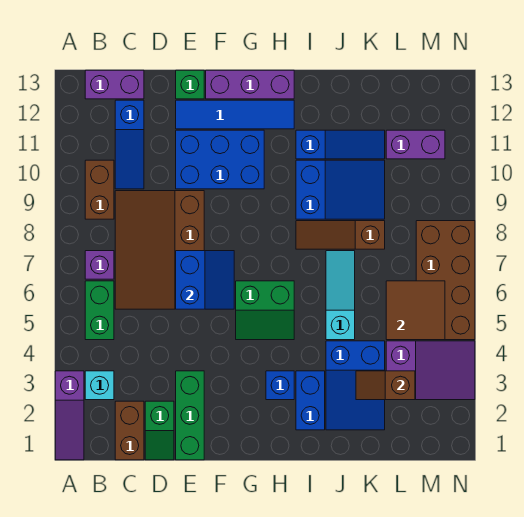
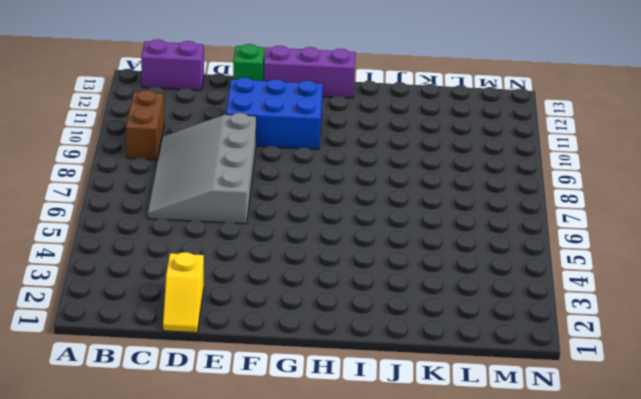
grey slope C6:E9 level 1 top E -> brown slope C6:E9 level 1 top E
yellow slope D1:D2 level 1 top 2 -> green slope D1:D2 level 1 top 2
none -> purple slope A1:A3 level 1 top 3
none -> cyan brick B3 level 1
none -> green brick B5:B6 level 1

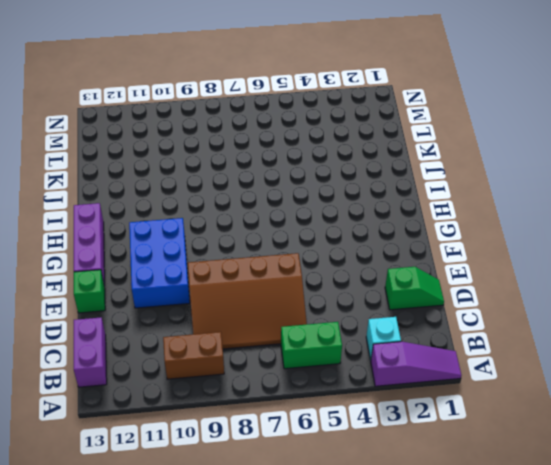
none -> purple brick B7 level 1
none -> brown brick C1:C2 level 1
none -> blue slope C10:C12 level 1 top 12

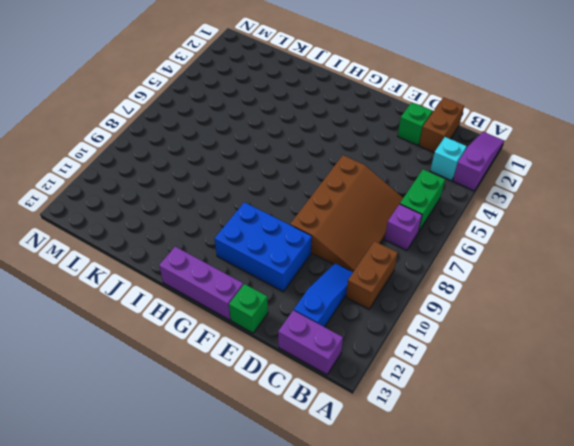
none -> green brick E1:E3 level 1
none -> blue tile E12:H12 level 1
none -> green slope G5:H6 level 1 top 6

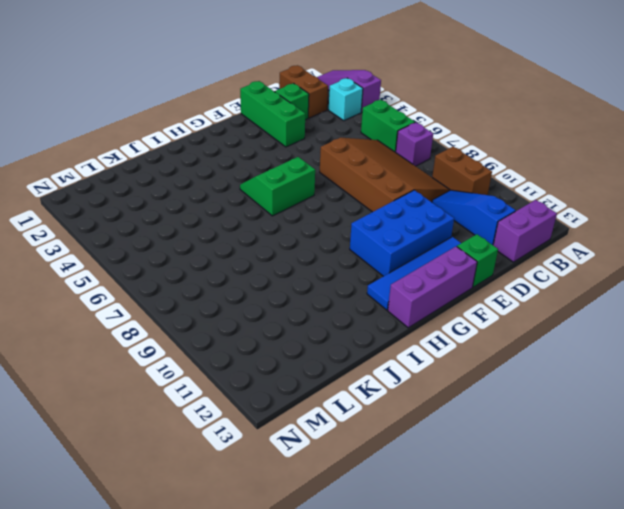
none -> blue brick H3 level 1
none -> blue brick I2:I3 level 1
none -> brown slope I8:K8 level 1 top K

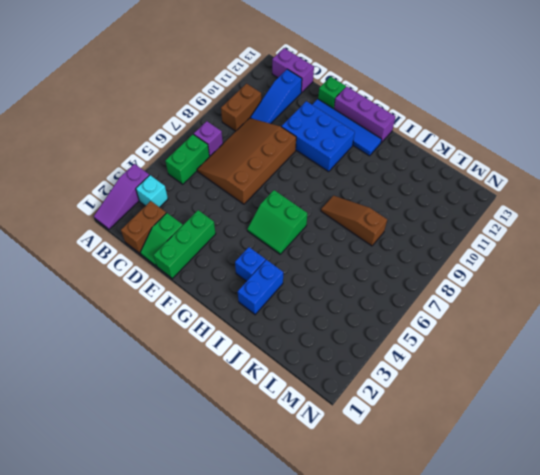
none -> blue slope I9:K10 level 1 top I
none -> blue slope I11:K11 level 1 top I
none -> blue slope J2:K4 level 1 top 4

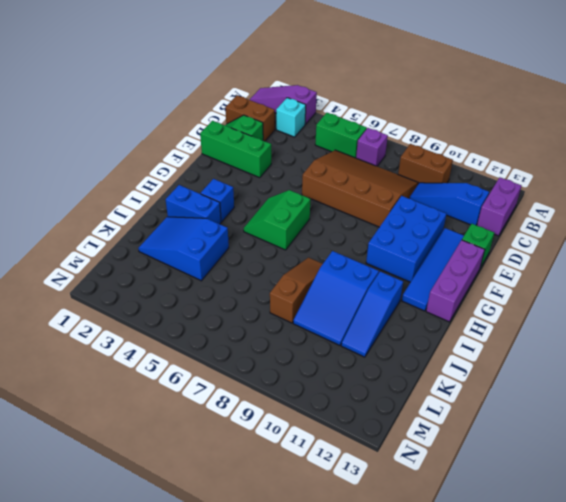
none -> cyan slope J5:J7 level 1 top 5
none -> purple slope L3:N4 level 1 top L
none -> purple brick L11:M11 level 1

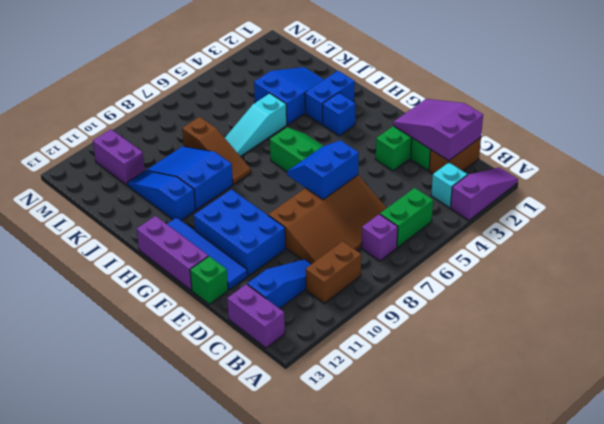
purple slope C1:E2 level 2 top C -> purple slope L3:N4 level 1 top L
none -> brown brick M5:N8 level 1
none -> brown slope K3:L3 level 2 top L
none -> brown tile L5:M6 level 2

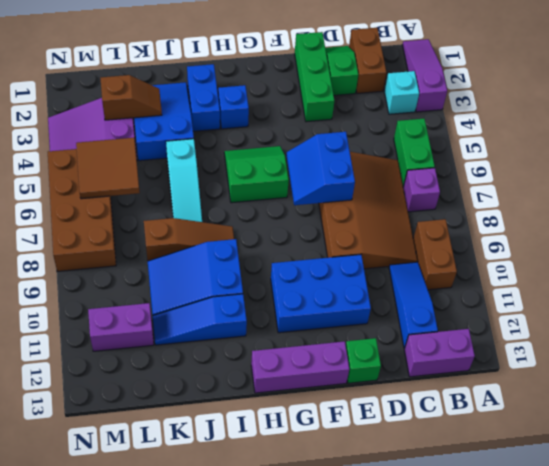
none -> blue tile E12:H12 level 1

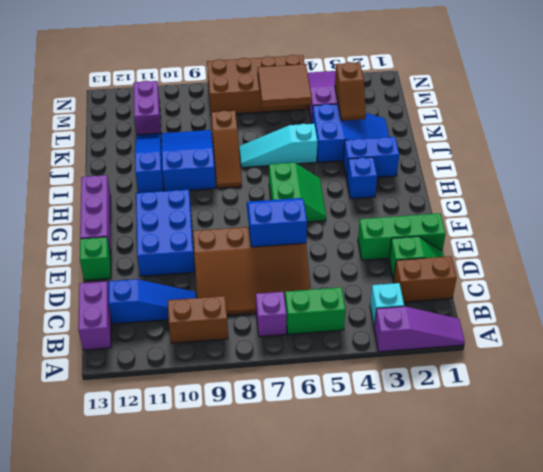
none -> blue tile E12:H12 level 1

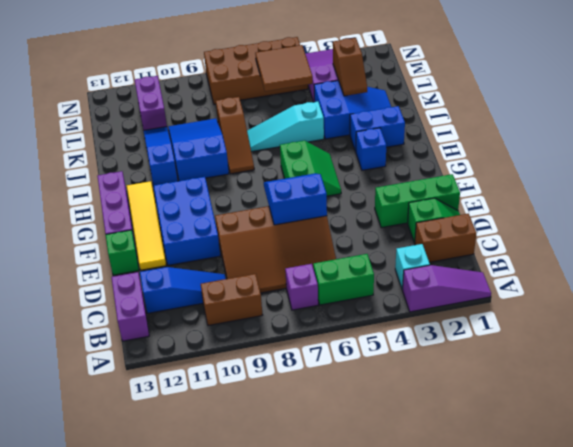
yellow tile E12:H12 level 1 -> blue tile E12:H12 level 1

